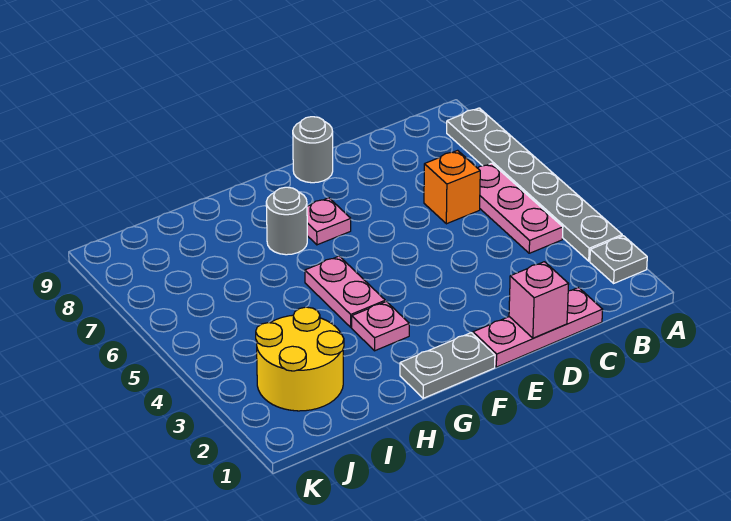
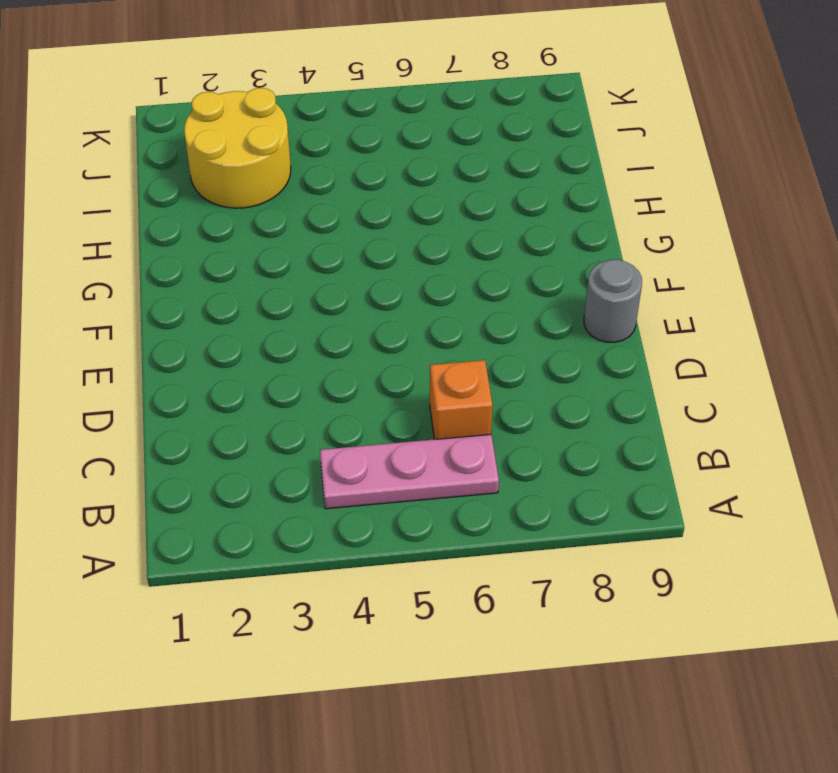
none -> grey plate A2 level 1
none -> grey plate A3:A8 level 1
none -> pink plate C1:E1 level 1

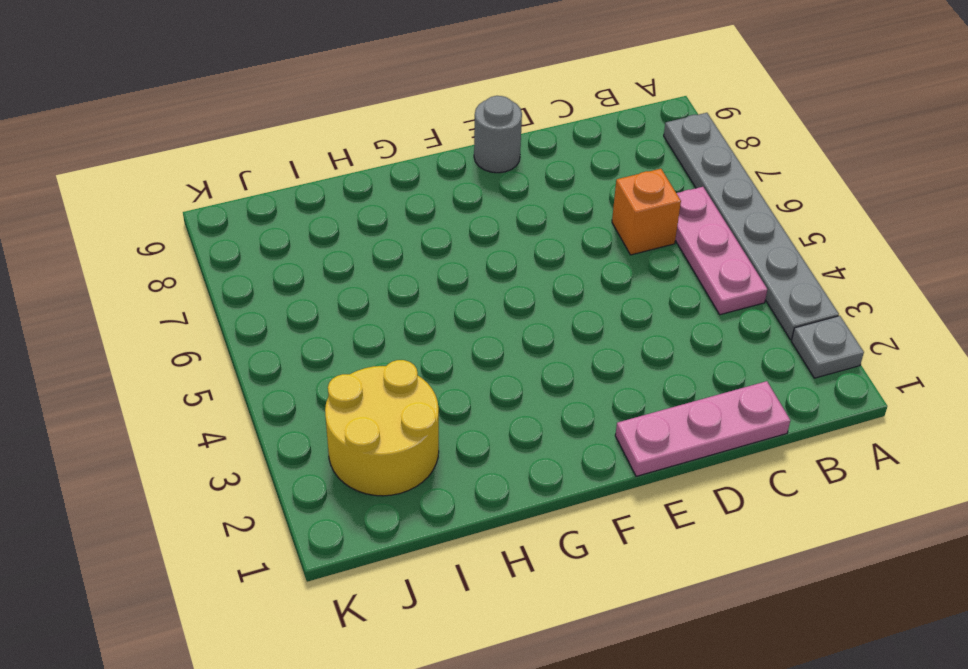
none -> grey plate F1:G1 level 1
none -> pink plate F7 level 1
none -> pink plate G3 level 1

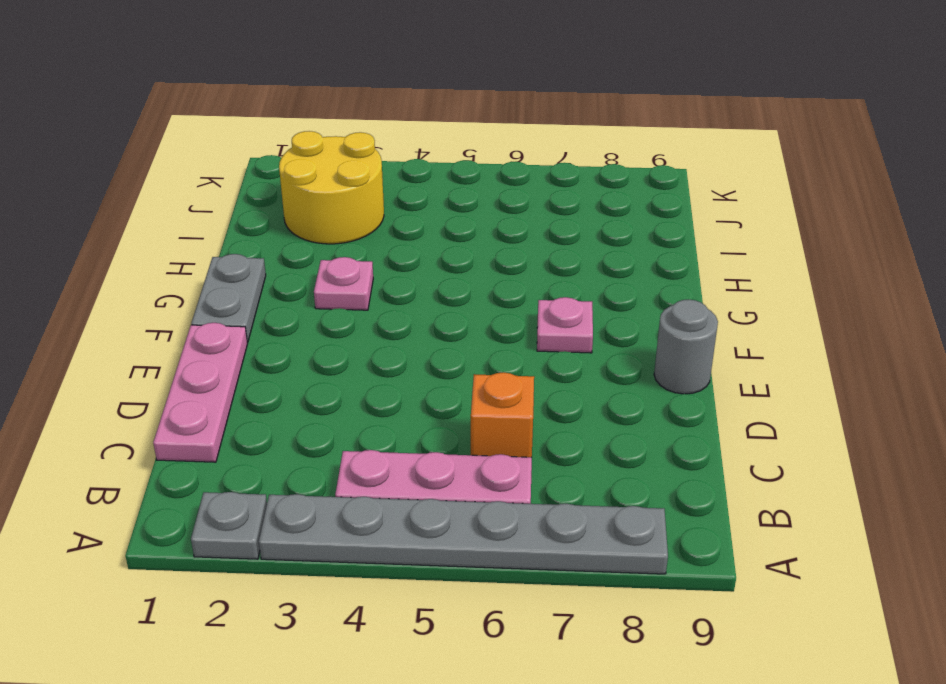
none -> pink plate G4:G5 level 1
none -> grey round brick G7 level 1
none -> pink brick D1 level 2

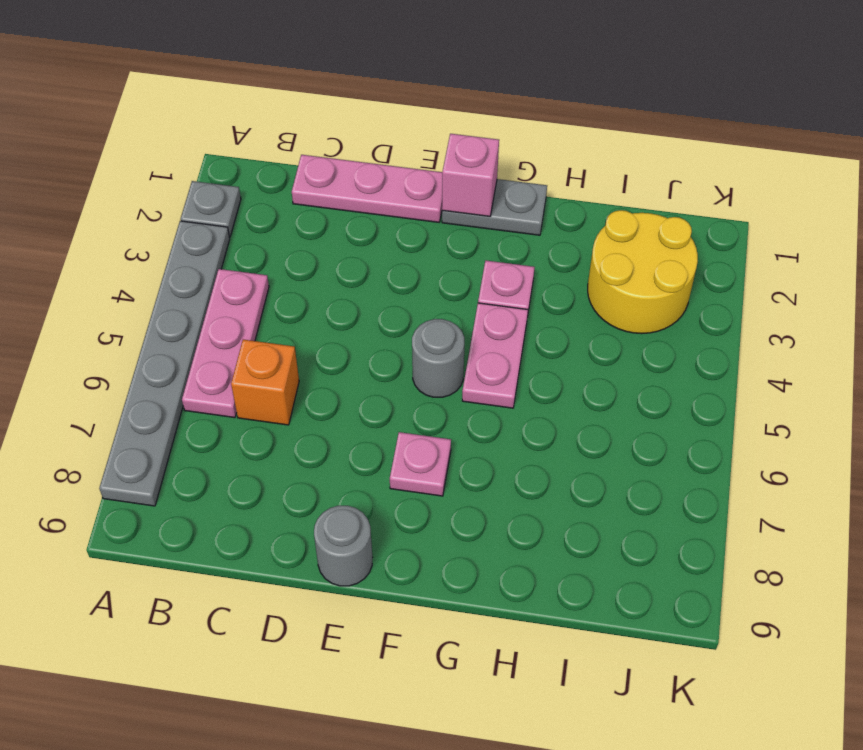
pink brick F1 level 2 -> pink brick D1 level 2
grey round brick F5 level 1 -> grey round brick G7 level 1

